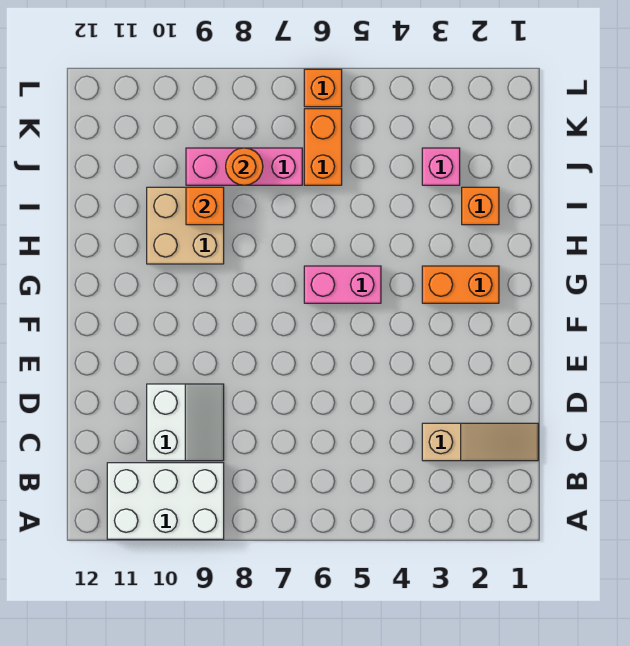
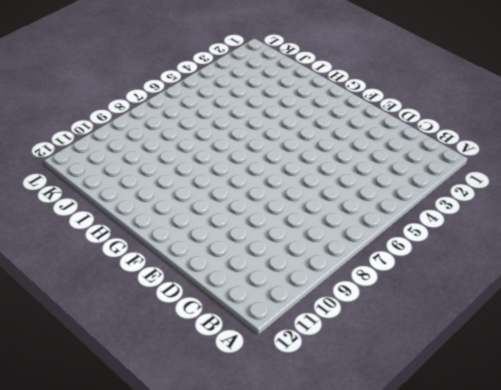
none -> white brick A9:B11 level 1
none -> tan slope C1:C3 level 1 top 3
none -> white slope C9:D10 level 1 top 10

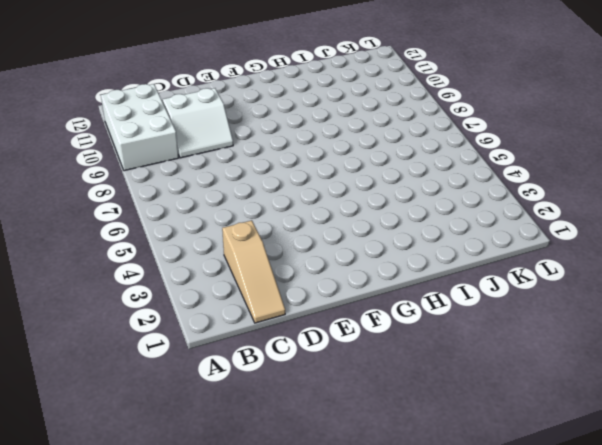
none -> orange brick G2:G3 level 1
none -> pink brick G5:G6 level 1
none -> tan brick H9:I10 level 1

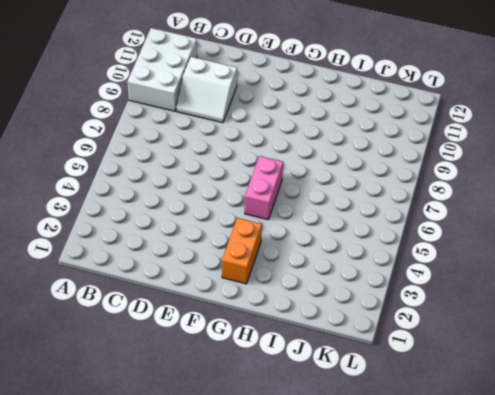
none -> tan slope C1:C3 level 1 top 3
none -> tan brick H9:I10 level 1
none -> orange brick I2 level 1

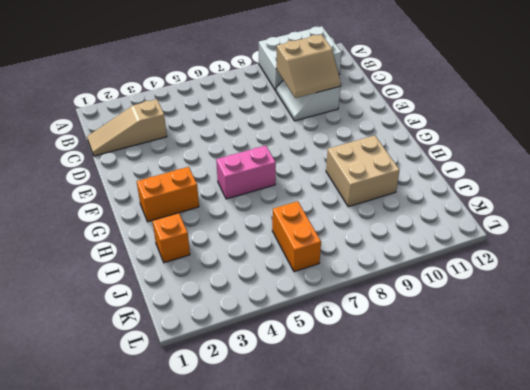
tan slope C9:D10 level 2 top C -> none
none -> pink brick J3 level 1
none -> pink brick J7:J9 level 1
none -> orange brick L6 level 1

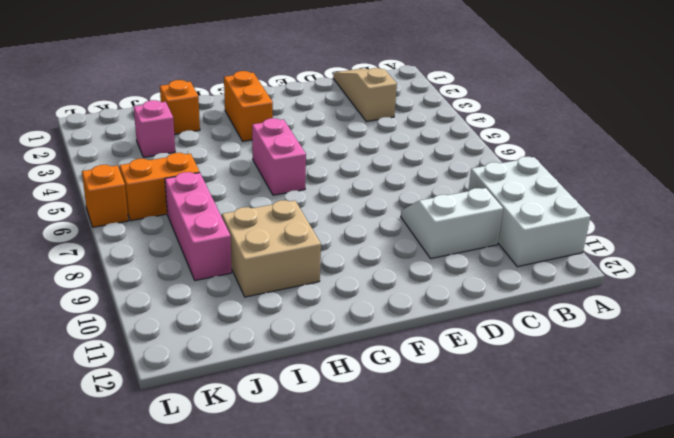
none -> orange brick I9 level 2
none -> orange round brick J8 level 2

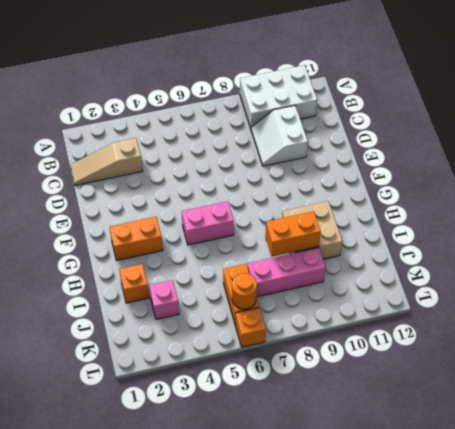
orange brick I8:I9 level 2 -> orange brick I9 level 2
orange round brick K6 level 2 -> orange round brick J8 level 2

